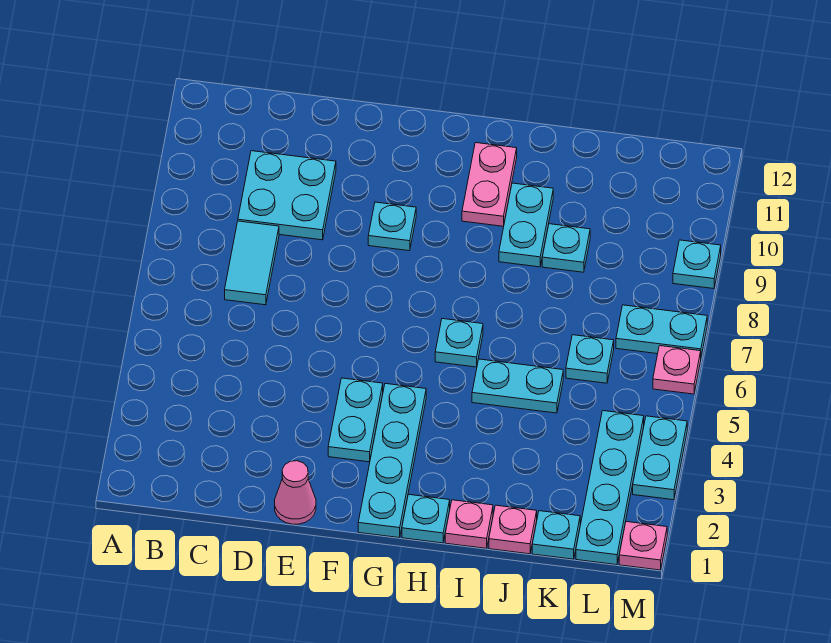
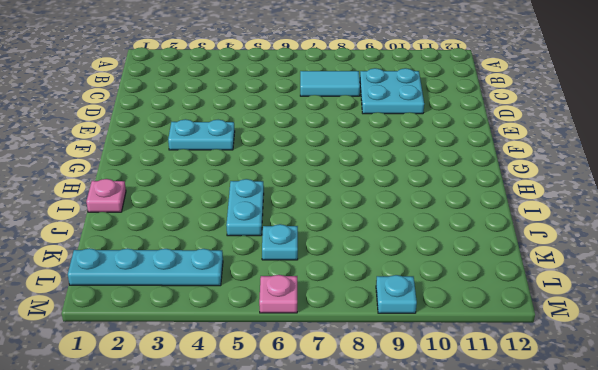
none -> pink cone E1 level 1
none -> cyan plate F9 level 1
none -> cyan plate G1:G4 level 1

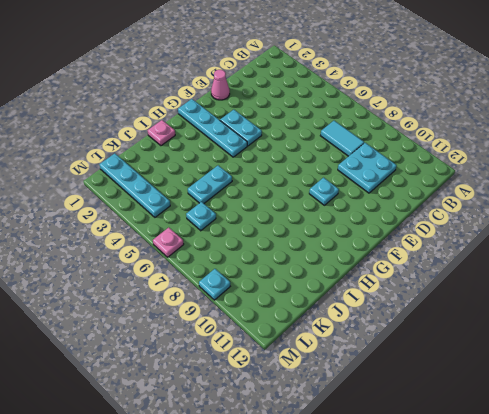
none -> cyan plate H1 level 1
none -> cyan plate H6 level 1
none -> pink plate H10:H11 level 1

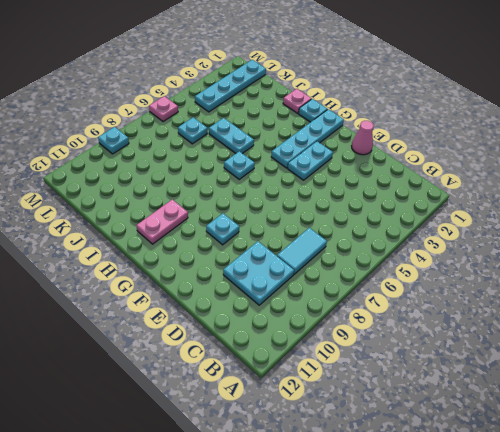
none -> cyan plate I9:I10 level 1
none -> pink plate J1 level 1
none -> cyan plate J9 level 1

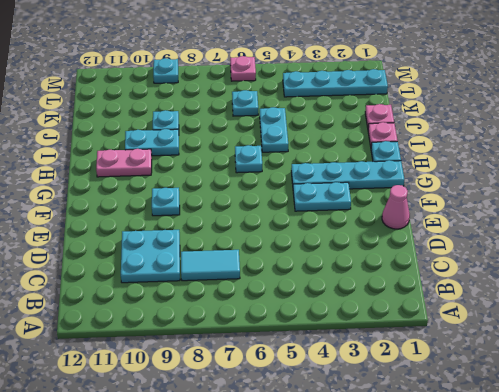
none -> cyan plate K1 level 1
none -> cyan plate L7:M7 level 1
none -> pink plate M1 level 1

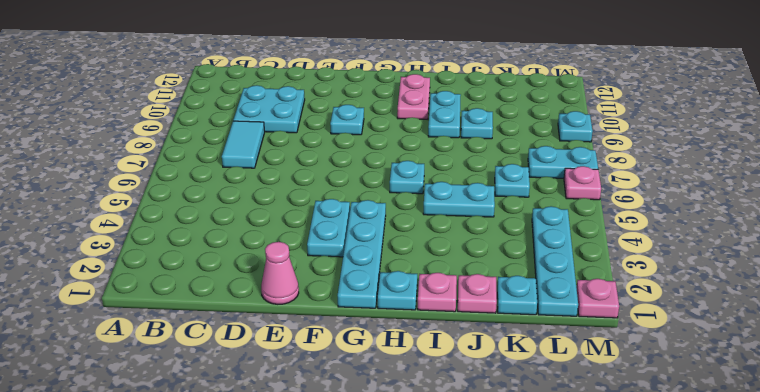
none -> cyan plate M3:M4 level 1

